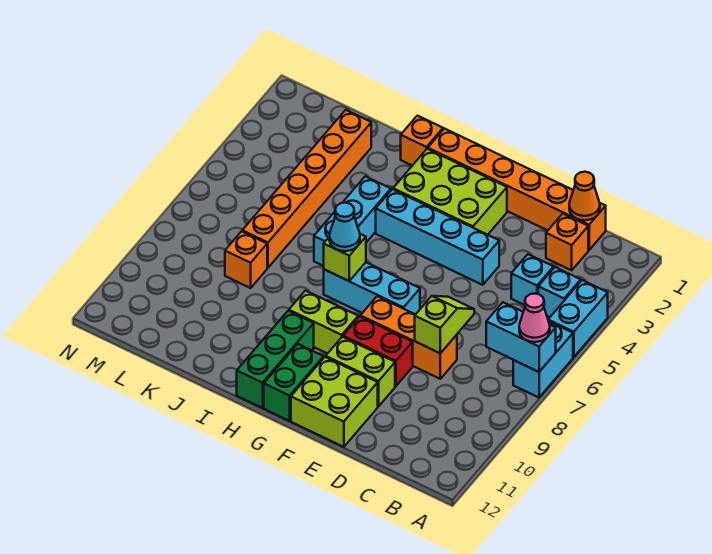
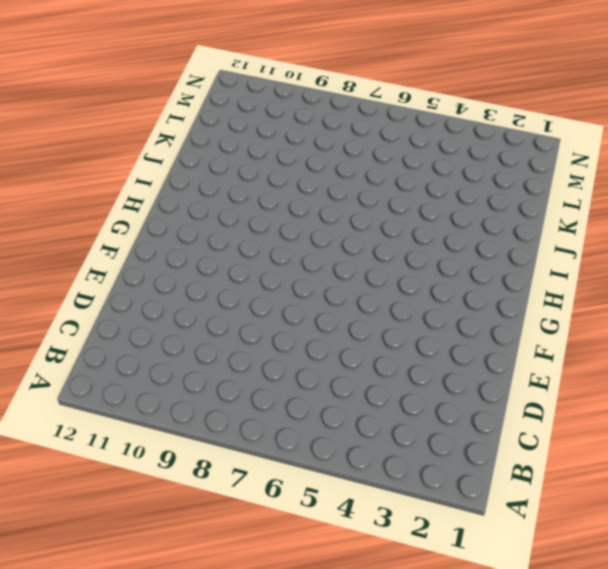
none -> cyan brick A4:A5 level 1
none -> cyan brick A6:A7 level 1
none -> cyan brick B4 level 1

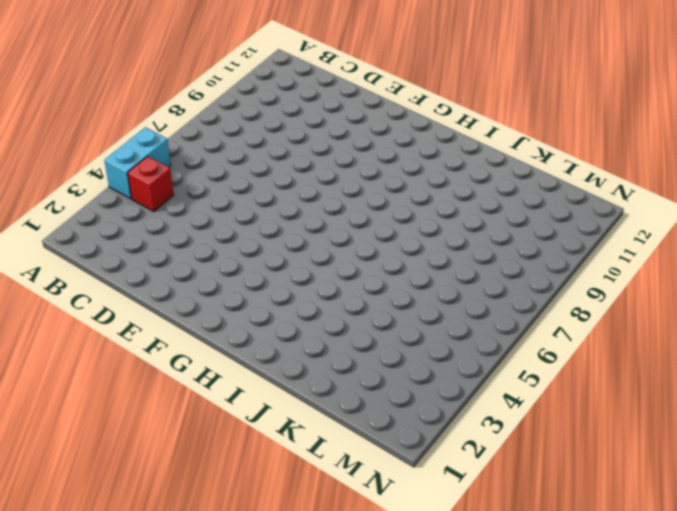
red brick B4 level 1 -> cyan brick B4 level 1
none -> cyan brick A6:A7 level 1
none -> orange brick C1:H1 level 1
none -> orange brick C2 level 1

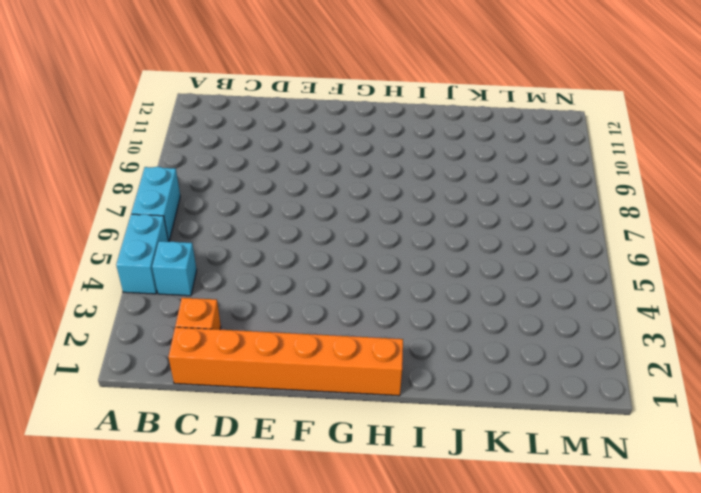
none -> cyan brick C4 level 1
none -> orange brick D8:F8 level 1
none -> cyan brick E4:H4 level 1

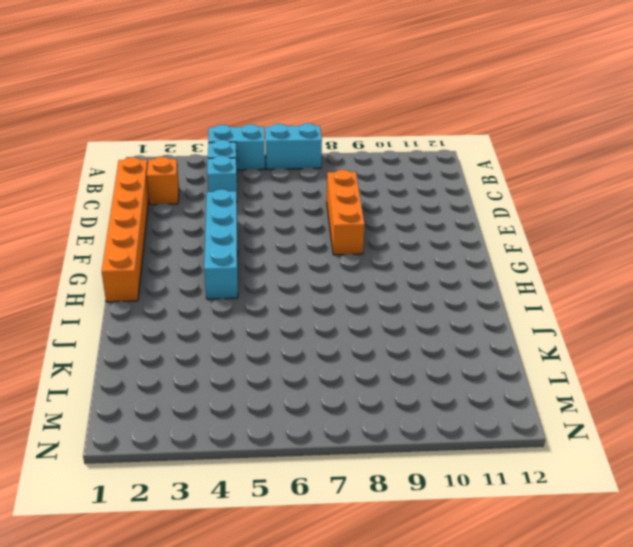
none -> red brick E9:F9 level 1
none -> lime brick E10:F10 level 1
none -> lime brick E11:F12 level 1

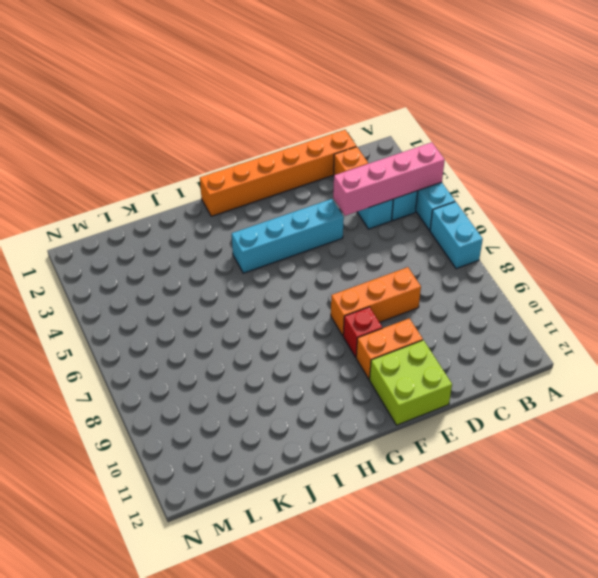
pink brick A4:D4 level 2 -> none
orange brick E10:F10 level 1 -> lime brick E10:F10 level 1
red brick F9 level 1 -> red brick E9:F9 level 1
none -> lime brick F2:H3 level 1
none -> cyan brick F7:H7 level 1
none -> lime brick G9:H9 level 1

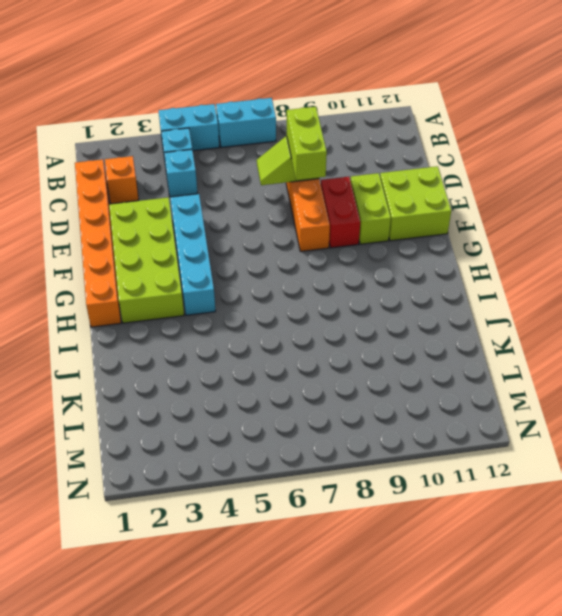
lime brick D8:E8 level 3 -> lime brick G9:H9 level 1
lime brick E2:H3 level 1 -> lime brick F2:H3 level 1
none -> cyan brick F7:H7 level 1
none -> green brick G11:G12 level 1
none -> green brick H10:H12 level 1

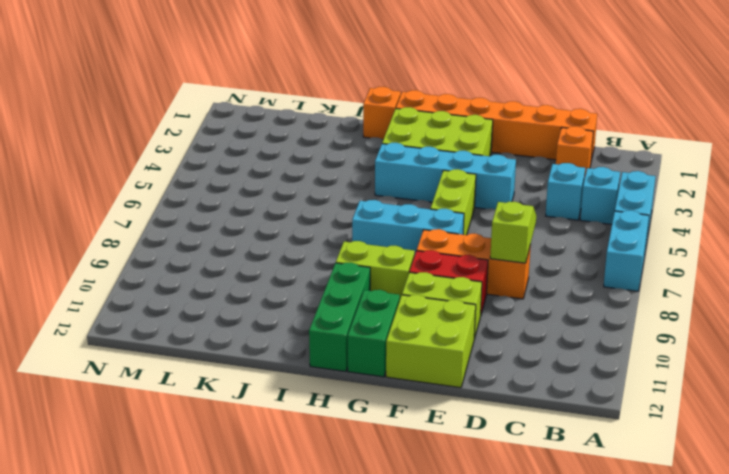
lime brick F5:F6 level 1 -> none
none -> cyan brick I4:I6 level 1
none -> orange brick K2:K7 level 1
none -> orange brick K8 level 1

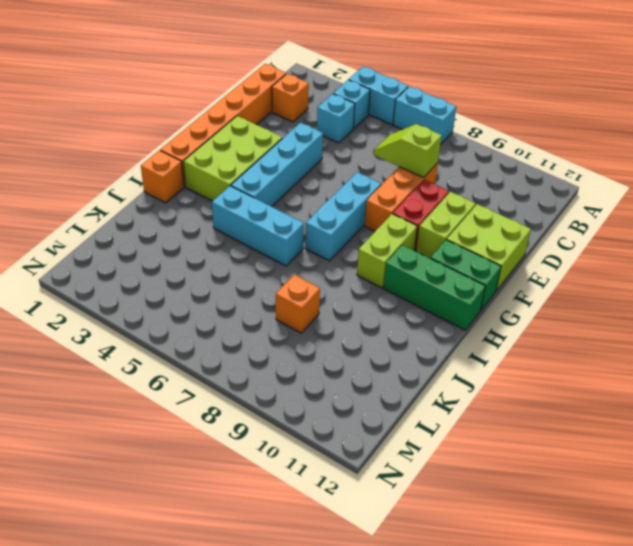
none -> orange brick K2:K7 level 1
none -> cyan brick A7:B7 level 2
none -> orange cone C1 level 2

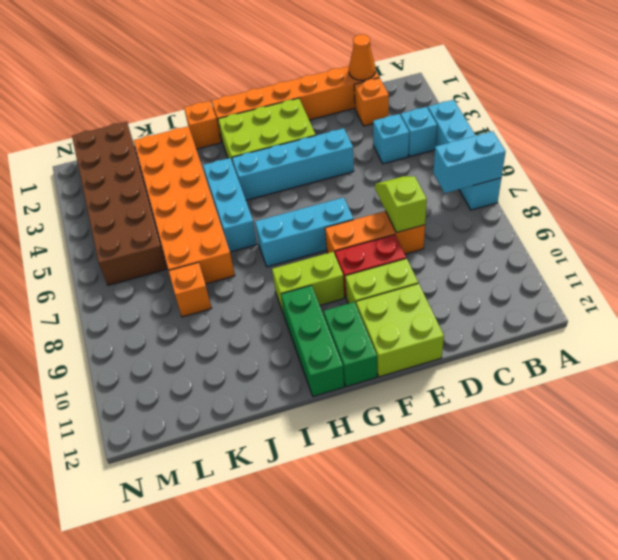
orange brick J2:K7 level 1 -> orange brick K2:K7 level 1
brown brick L1:M6 level 1 -> none
none -> lime brick H7 level 2
none -> pink cone A7 level 3
none -> cyan cone H7 level 3

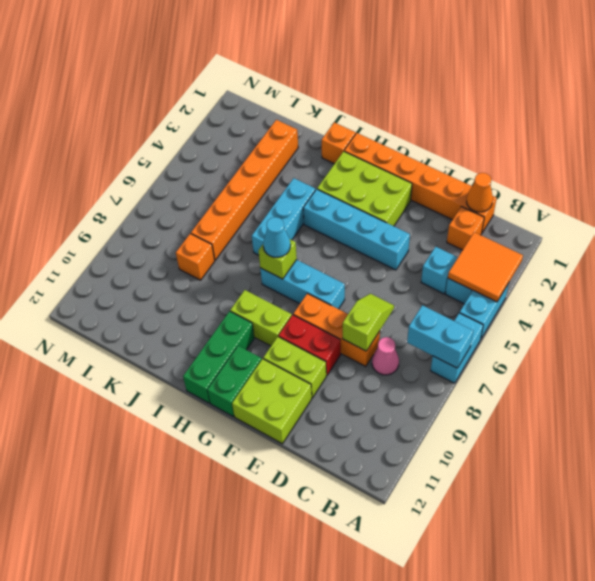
orange tile A3:B4 level 2 -> none
pink cone C8 level 1 -> pink cone A7 level 3

